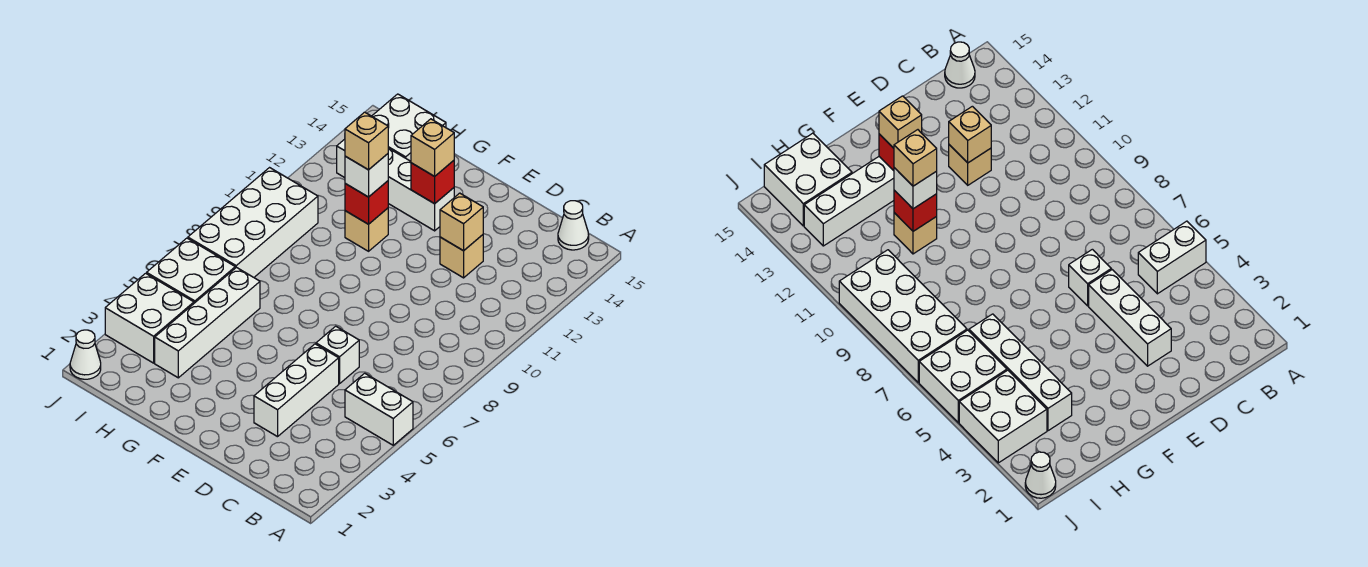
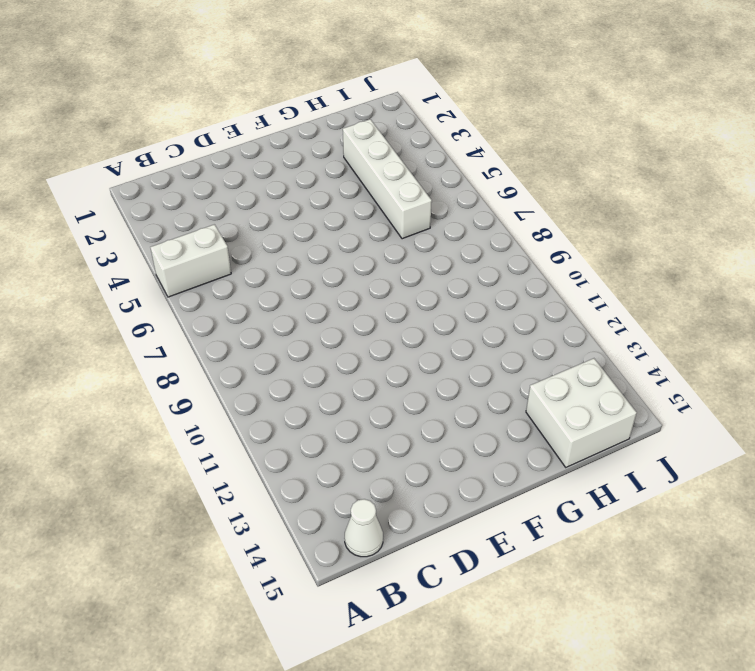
none -> white brick D3:D5 level 1
none -> white brick D6 level 1
none -> tan brick D12 level 1

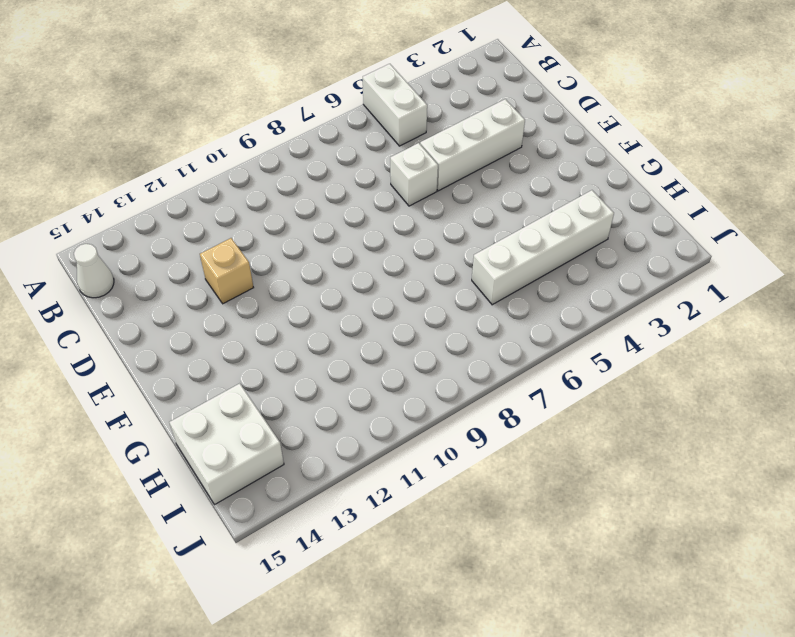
none -> white brick F13:I13 level 1
none -> tan brick G11 level 1
none -> white brick I3:J4 level 1

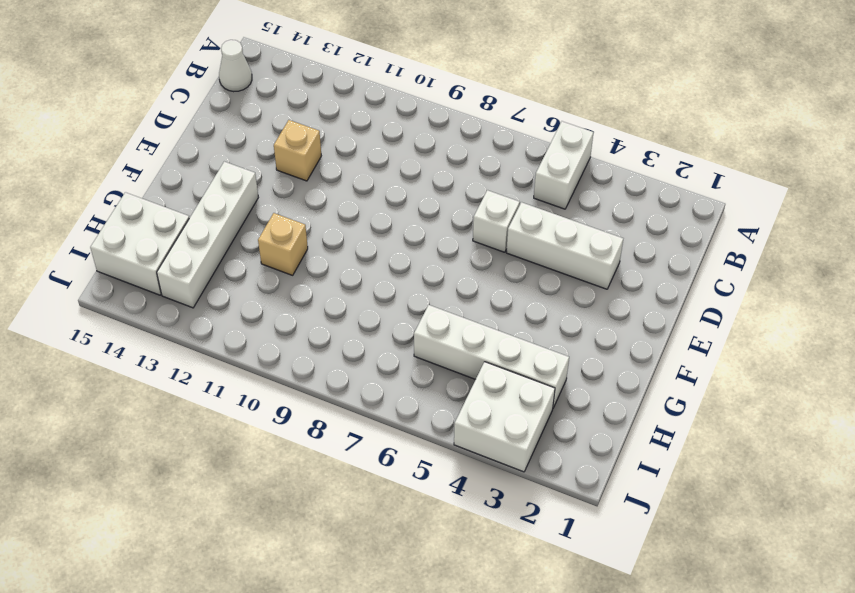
none -> white brick I5:J6 level 1
none -> white brick I7:J10 level 1
none -> white cone J1 level 1

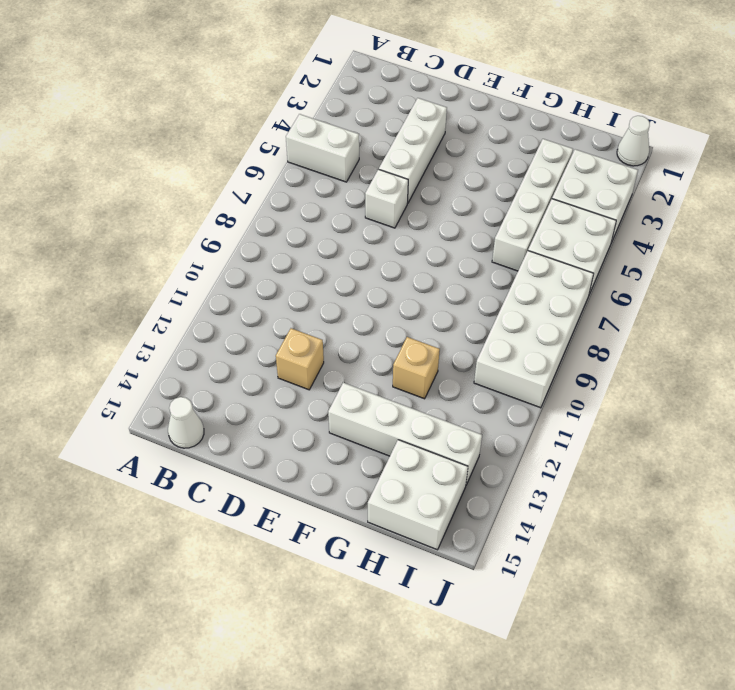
none -> tan brick D12 level 2
none -> red brick F13 level 2
none -> red brick G11 level 2

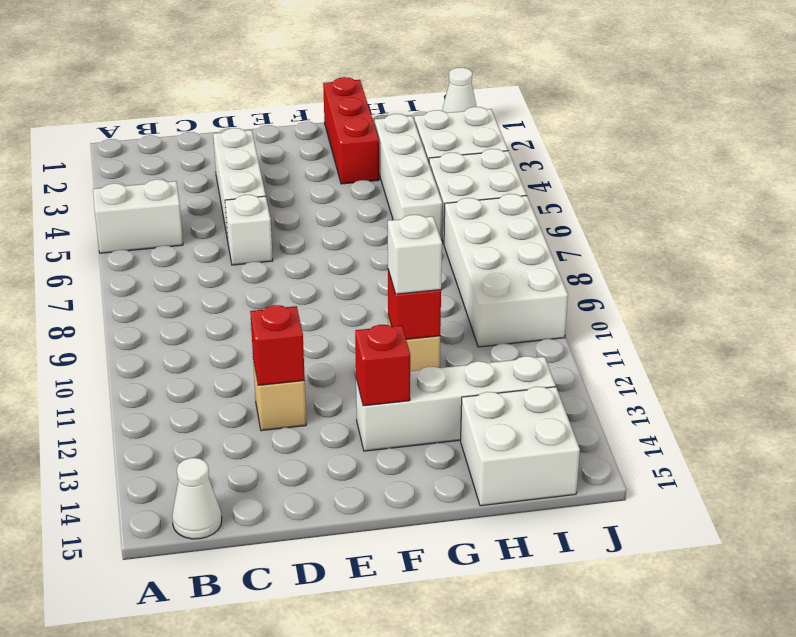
red brick D12 level 2 -> tan brick D12 level 2
red brick G1:G3 level 1 -> none
none -> tan brick F13 level 3
none -> tan brick G11 level 4

